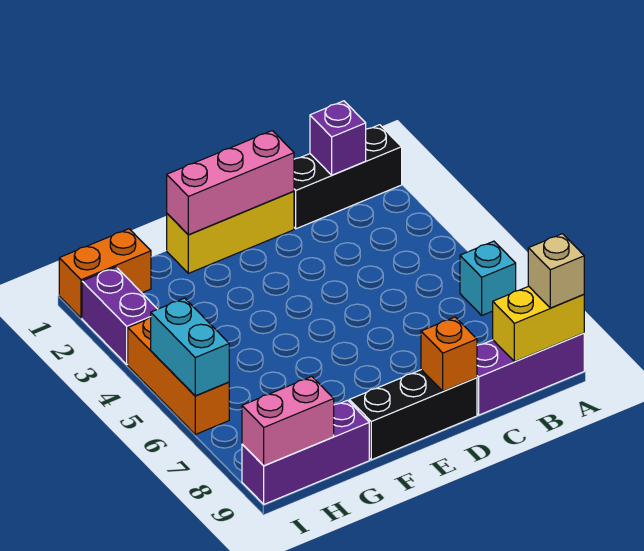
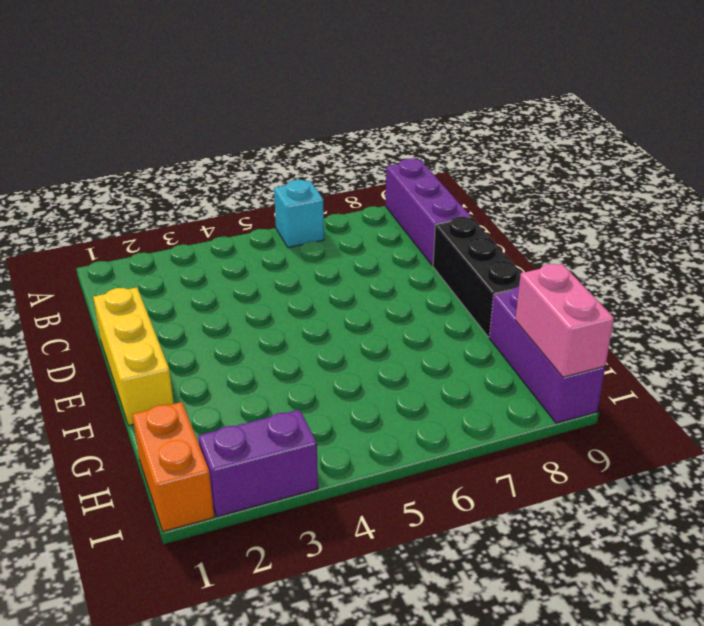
none -> black brick A1:C1 level 1
none -> orange brick I4:I6 level 1
none -> yellow brick A9:B9 level 2

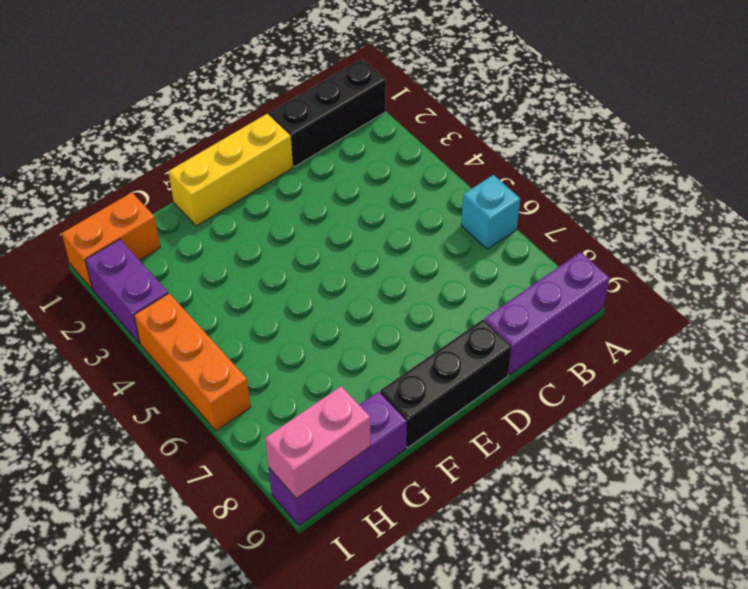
none -> yellow brick A9:B9 level 2
none -> purple brick B1 level 2
none -> pink brick D1:F1 level 2

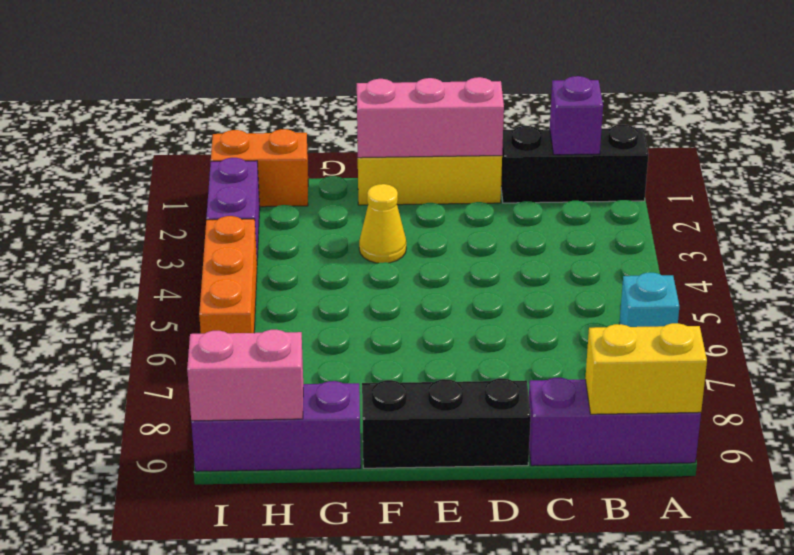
yellow cone F3 level 1 -> none
none -> orange brick D9 level 2
none -> cyan brick I5:I6 level 2
none -> tan brick A9 level 3

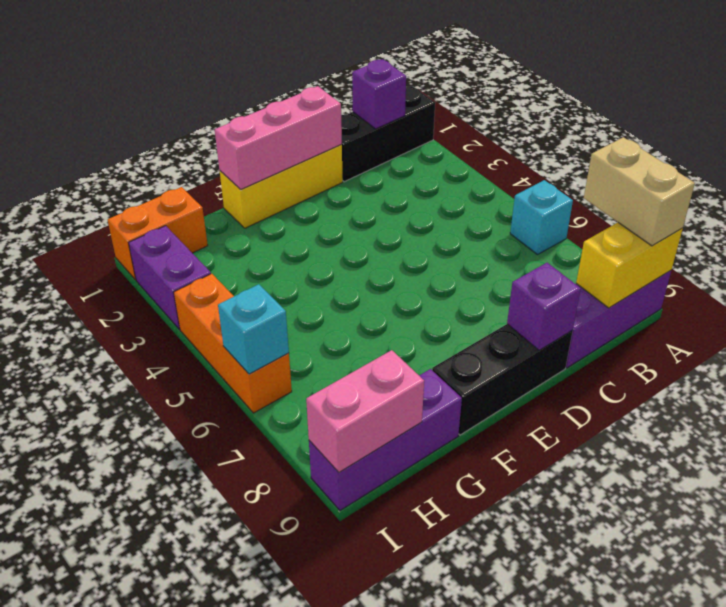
tan brick A8:A9 level 3 -> tan brick A9 level 3
purple brick D9 level 2 -> orange brick D9 level 2
cyan brick I6 level 2 -> cyan brick I5:I6 level 2

